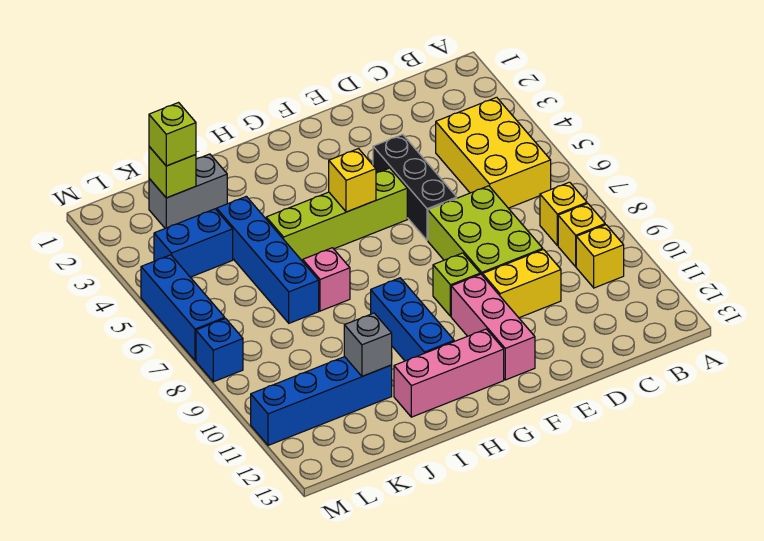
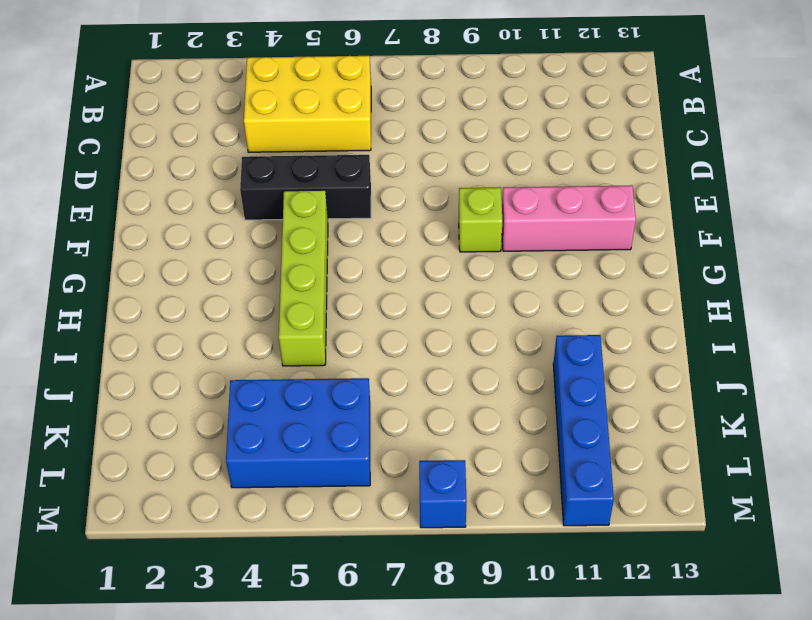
blue brick K4:L6 level 1 -> blue brick K4:L4 level 1
none -> yellow brick B8 level 1
none -> yellow brick B9 level 1
none -> yellow brick B10 level 1

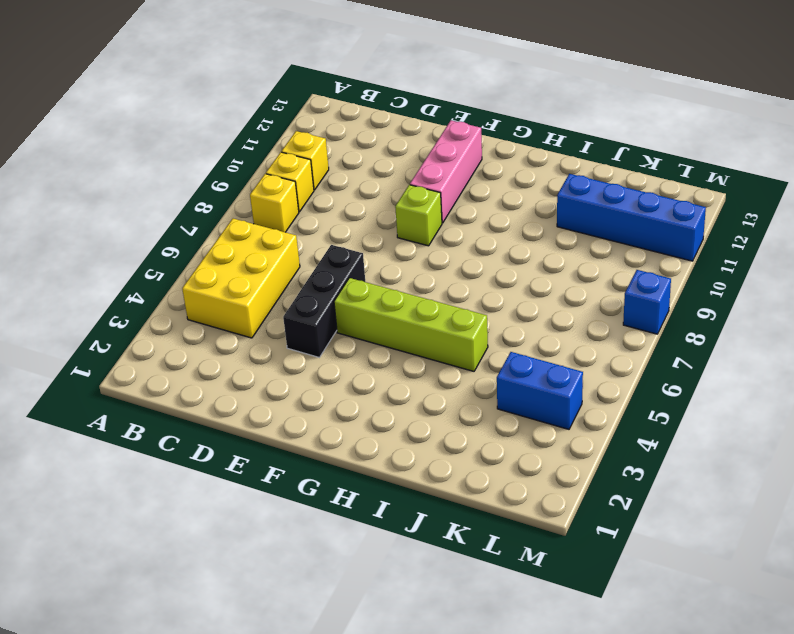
none -> lime brick D7:E9 level 1
none -> yellow brick D10:E10 level 1
none -> pink brick G12:I12 level 1

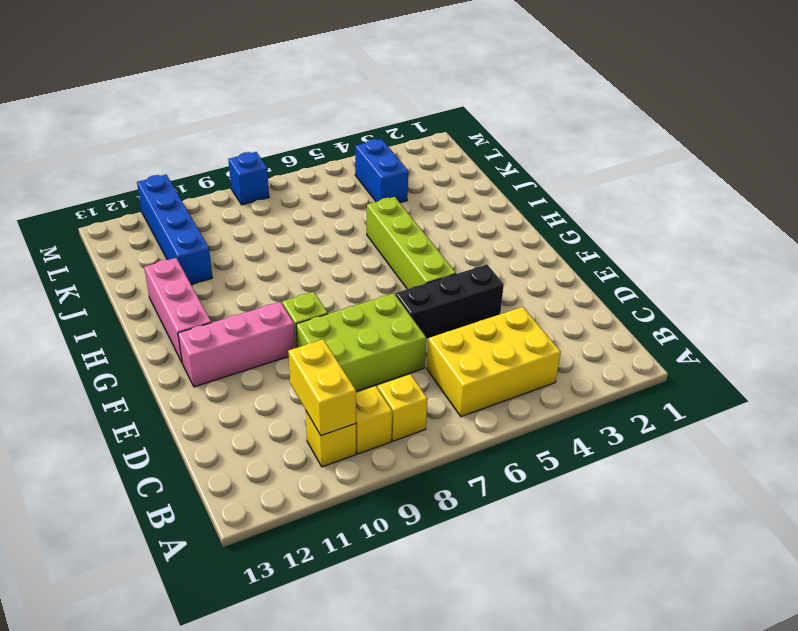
yellow brick B10:C10 level 2 -> yellow brick D10:E10 level 1
none -> blue brick H9:H11 level 1
none -> pink brick I7 level 1
none -> grey brick J2:K2 level 1

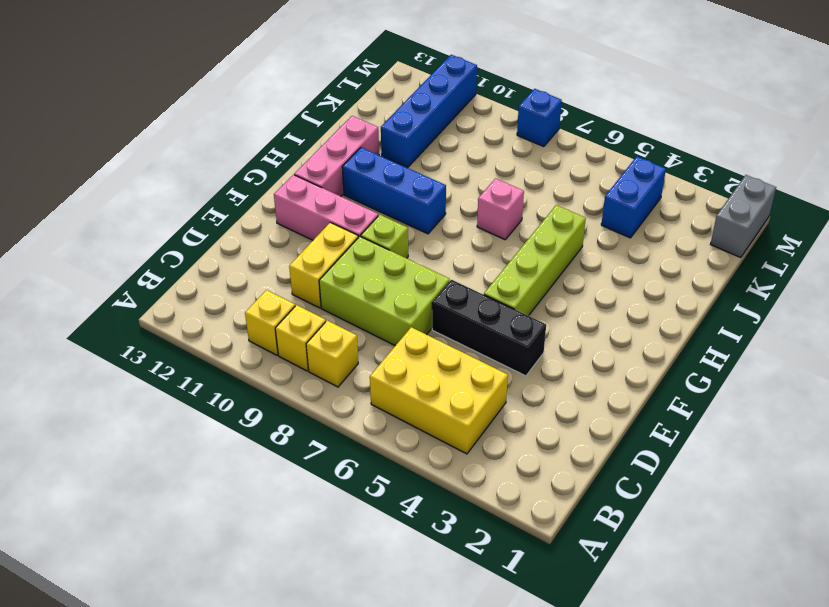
grey brick L1:M1 level 1 -> grey brick J2:K2 level 1
none -> blue brick J4:J7 level 1
none -> blue brick M5:M7 level 1
none -> yellow brick G5 level 2

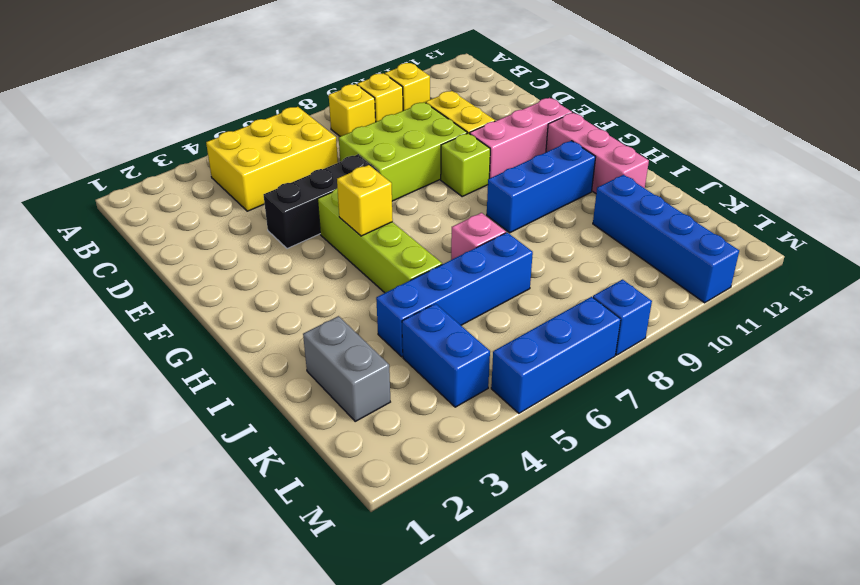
none -> grey brick J11 level 2
none -> lime brick K2 level 2
none -> lime brick K2 level 3

